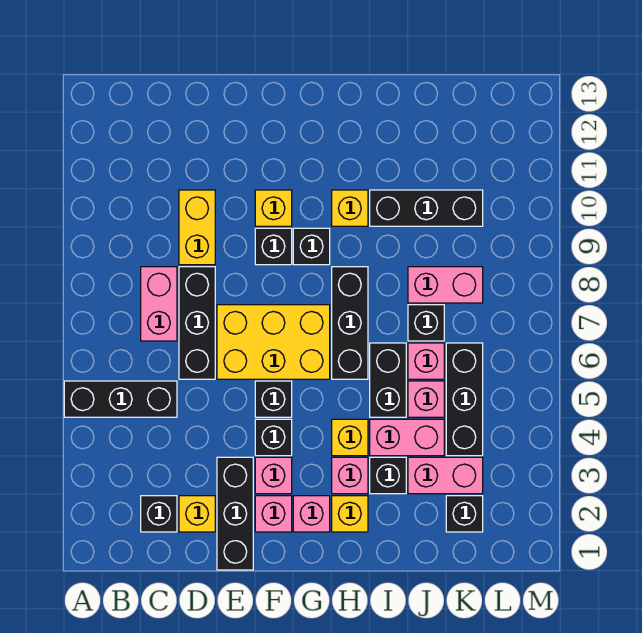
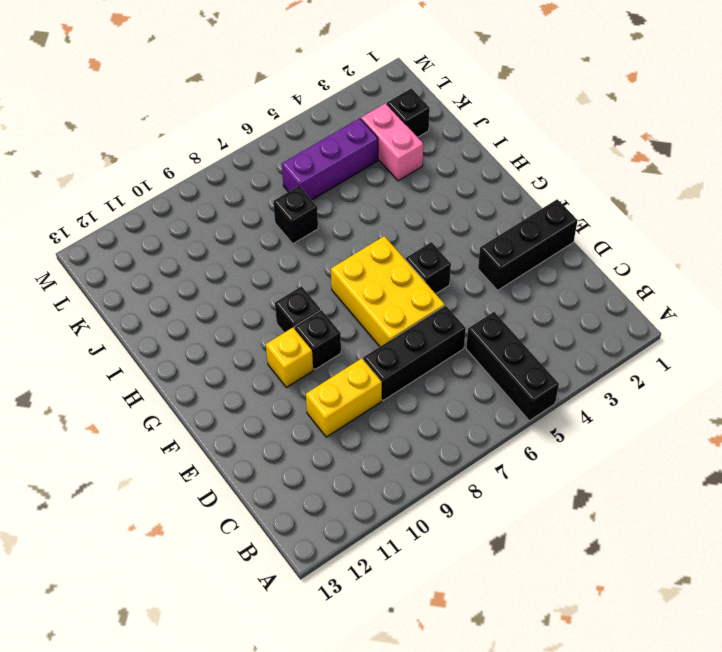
purple brick K4:K6 level 1 -> black brick K4:K6 level 1
none -> black brick C2 level 1
none -> pink brick C7:C8 level 1
none -> yellow brick D2 level 1
none -> pink brick F2 level 1

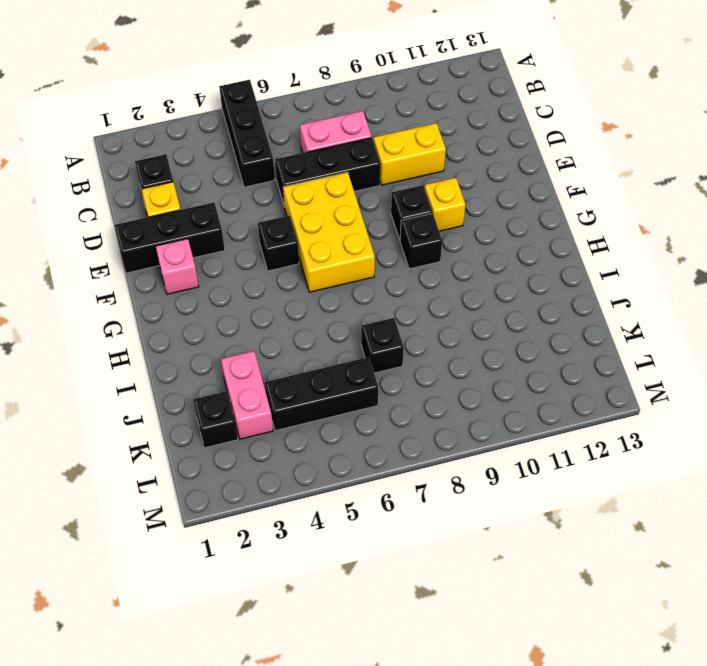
none -> pink brick F3 level 1
none -> black brick F4 level 1
none -> pink brick G2 level 1
none -> yellow brick H2 level 1

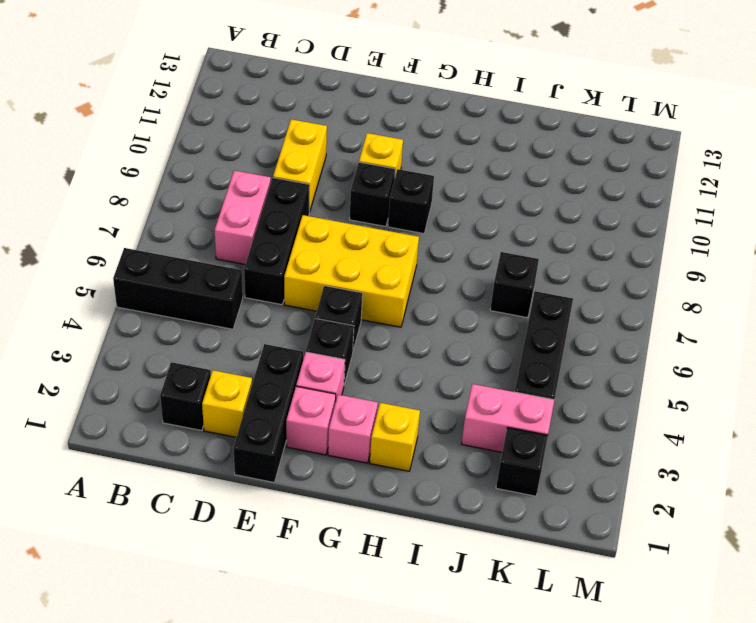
none -> pink brick H3 level 1
none -> yellow brick H4 level 1
none -> black brick H6:H8 level 1
none -> yellow brick H10 level 1

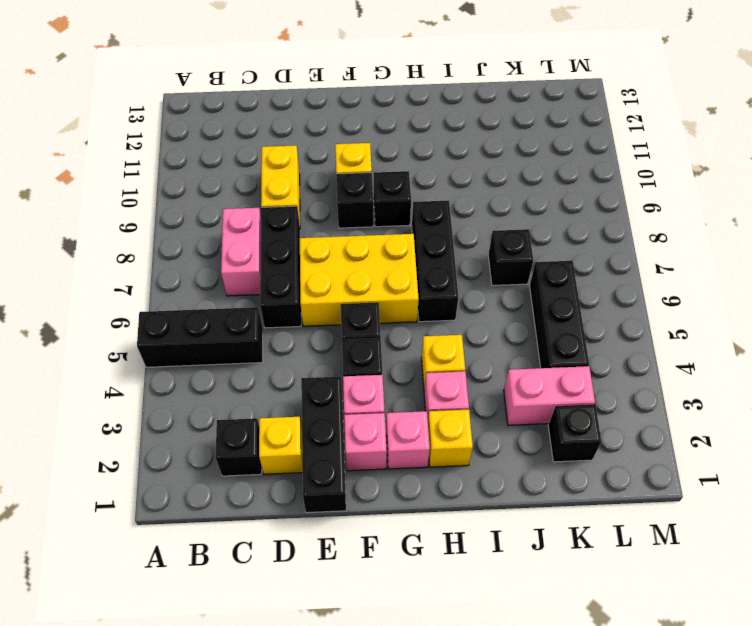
none -> yellow brick H10 level 1
none -> black brick I3 level 1
none -> pink brick I4:J4 level 1
none -> black brick I5:I6 level 1

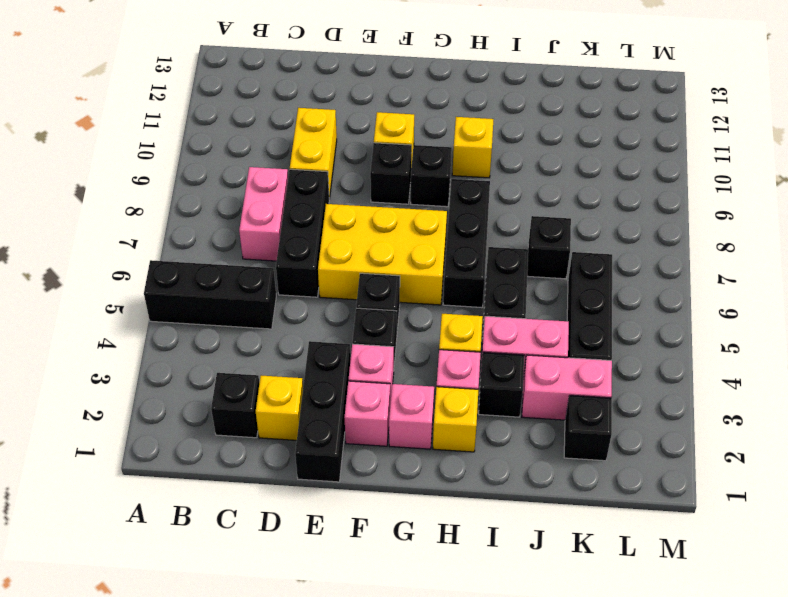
none -> black brick I10:K10 level 1
none -> pink brick J5 level 1
none -> pink brick J6 level 1
none -> pink brick J8:K8 level 1

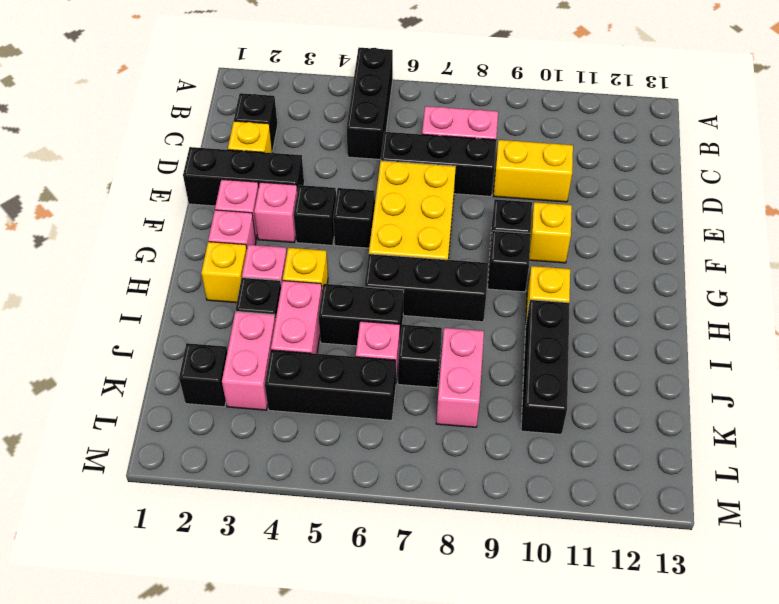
none -> pink brick J5 level 1

